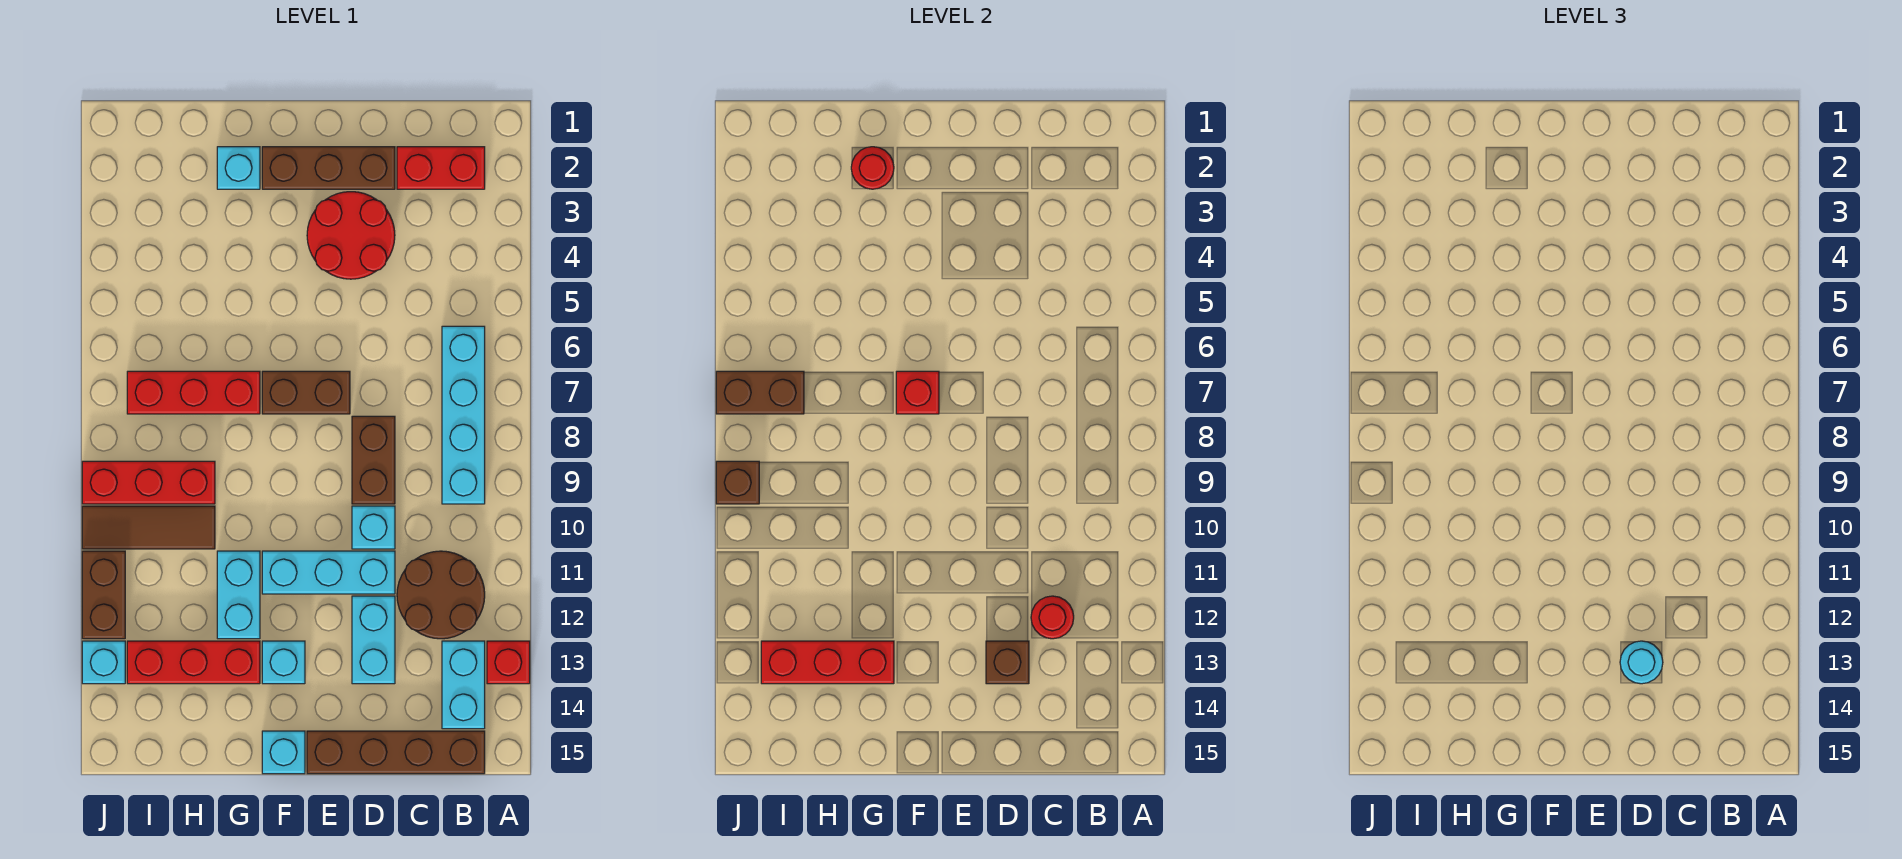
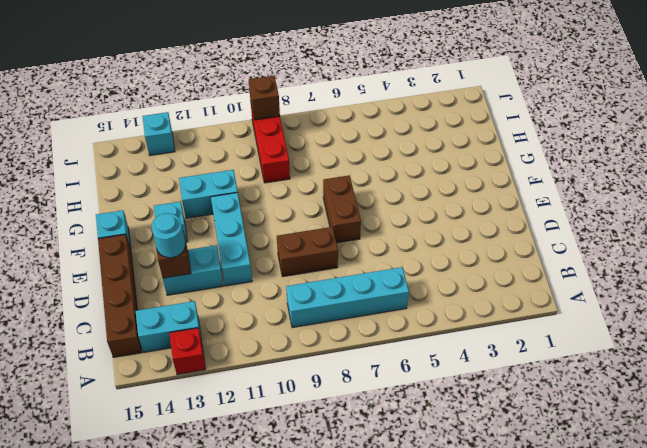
none -> red brick B2:C2 level 1
none -> brown round brick B11:C12 level 1
none -> brown brick D2:F2 level 1
none -> red round brick D3:E4 level 1

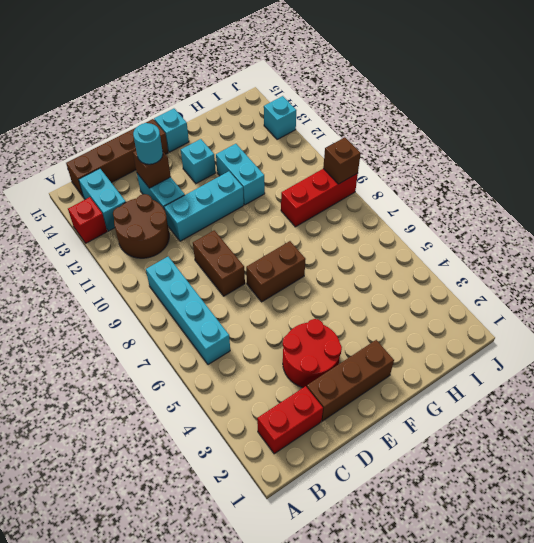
none -> cyan brick D10 level 1
none -> cyan brick G2 level 1
none -> red brick G7:I7 level 1
none -> red brick G13:I13 level 1

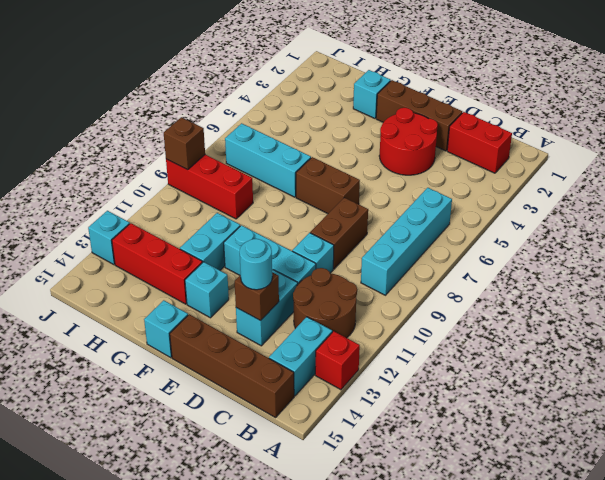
cyan brick G7:I7 level 1 -> red brick G7:I7 level 1
none -> brown tile H10:J10 level 1
none -> brown brick J11:J12 level 1
none -> red round brick C12 level 2
none -> red brick F7 level 2

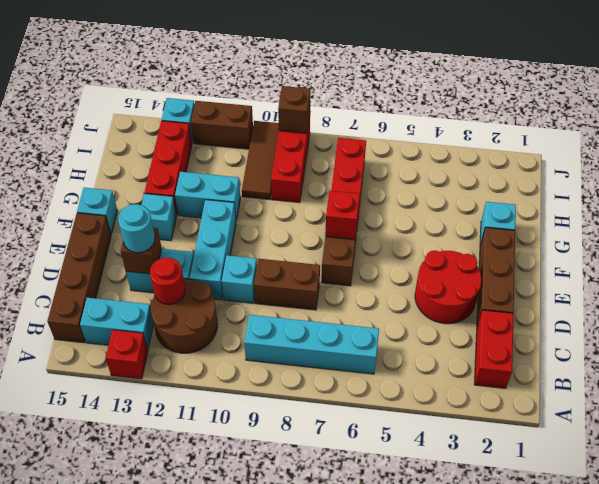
none -> red round brick G2 level 2
none -> red brick G13:I13 level 2
none -> brown brick I7:J7 level 2

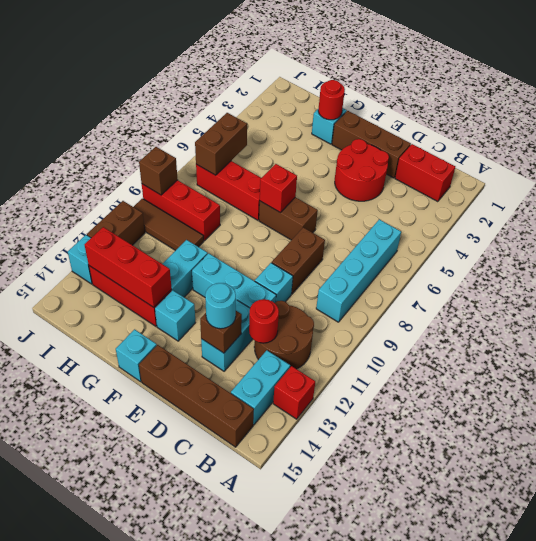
brown brick I6:I7 level 2 -> brown brick I7:J7 level 2

